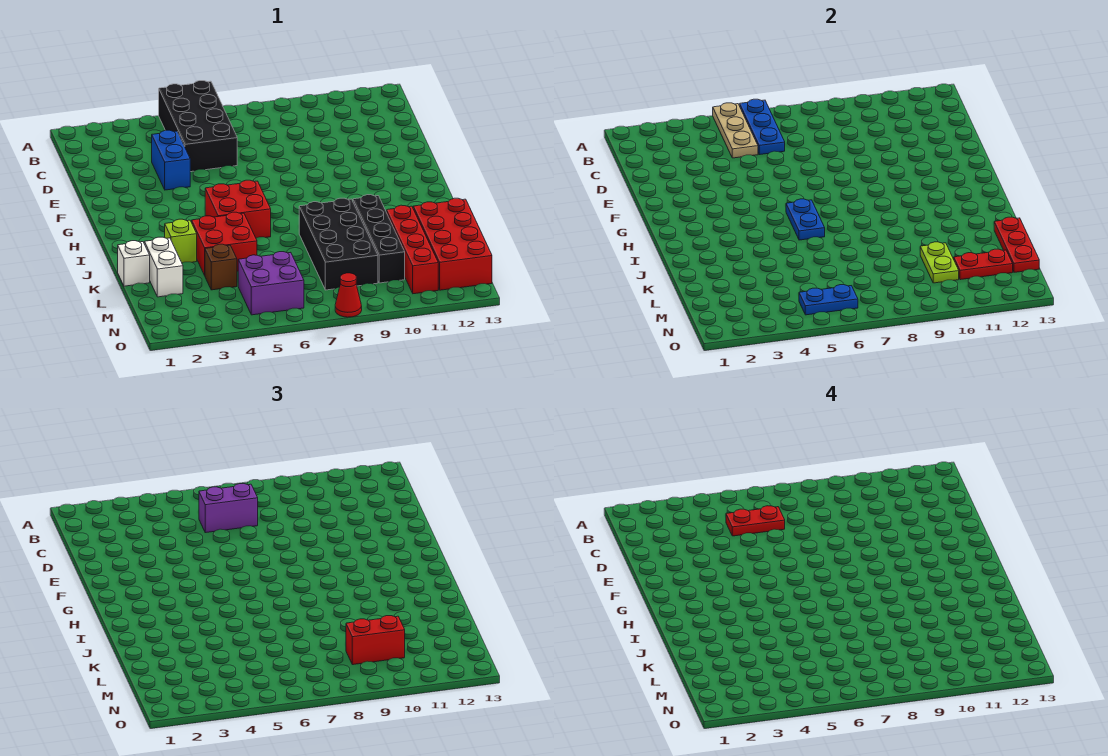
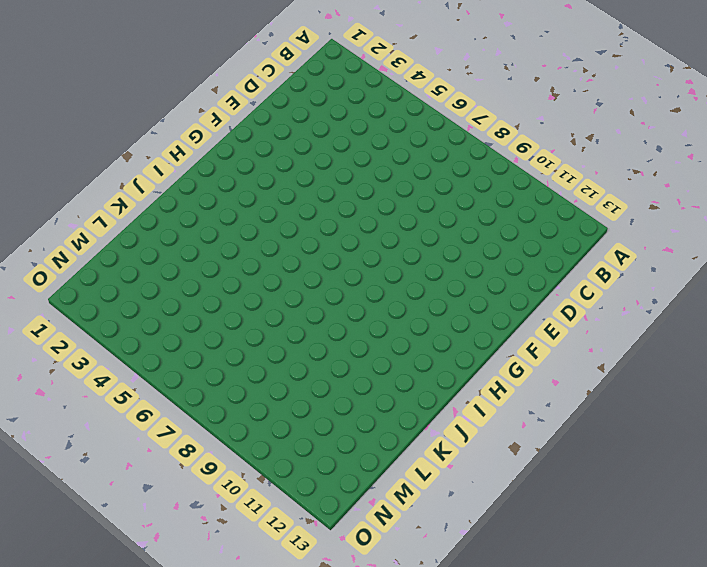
none -> black brick A5:D6 level 1
none -> blue brick D4:E4 level 1
none -> red brick H5:I6 level 1

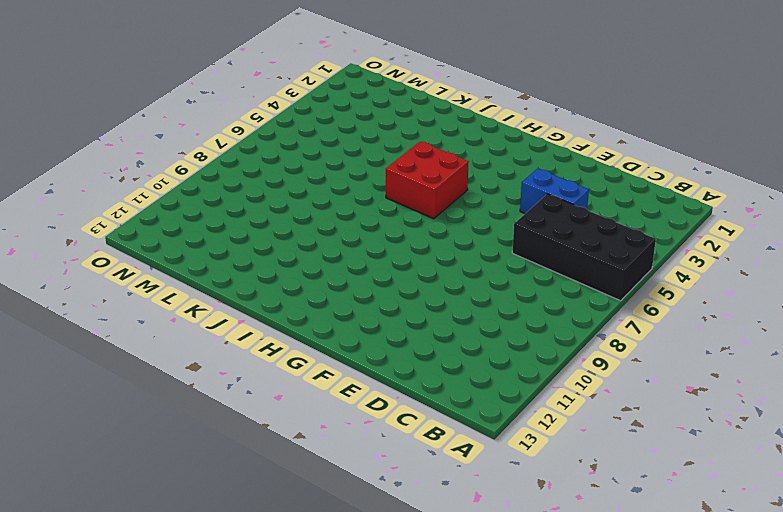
none -> lime brick J3 level 1
none -> red brick J4:K5 level 1
none -> black brick J8:M9 level 1

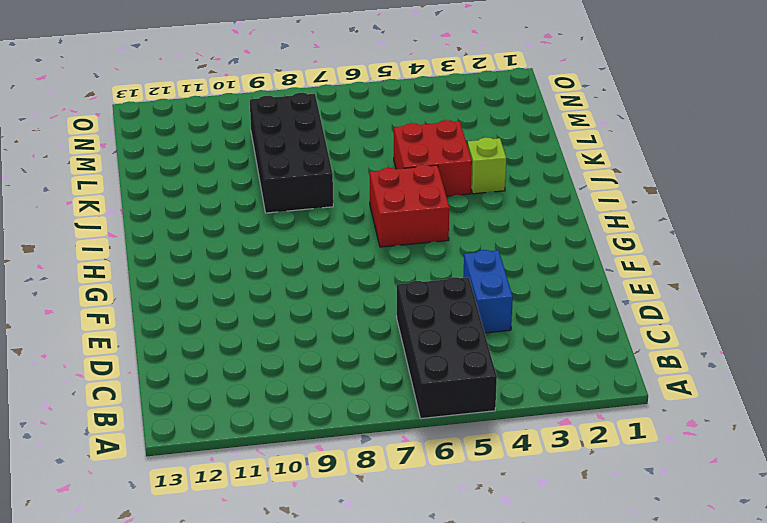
none -> black brick J10:M10 level 1
none -> white brick K1 level 1
none -> white brick K2:L2 level 1

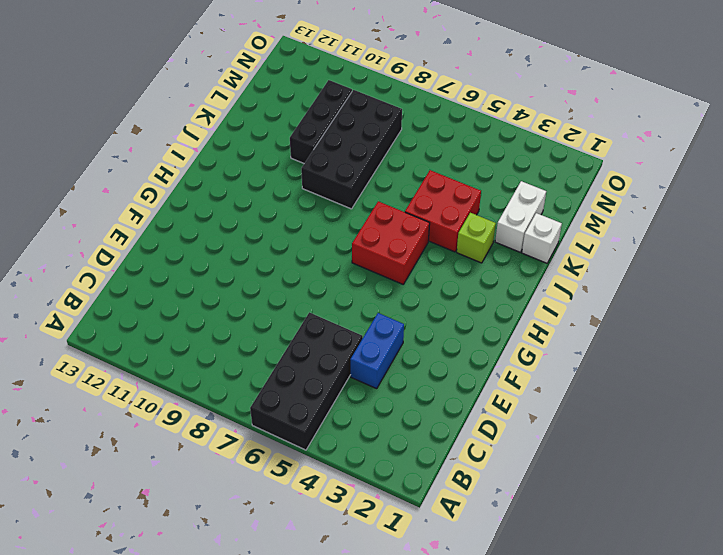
black brick K10:M10 level 1 -> black brick J10:M10 level 1
none -> red brick K11:N11 level 1
none -> red brick K12:N13 level 1
none -> brown brick L4 level 1

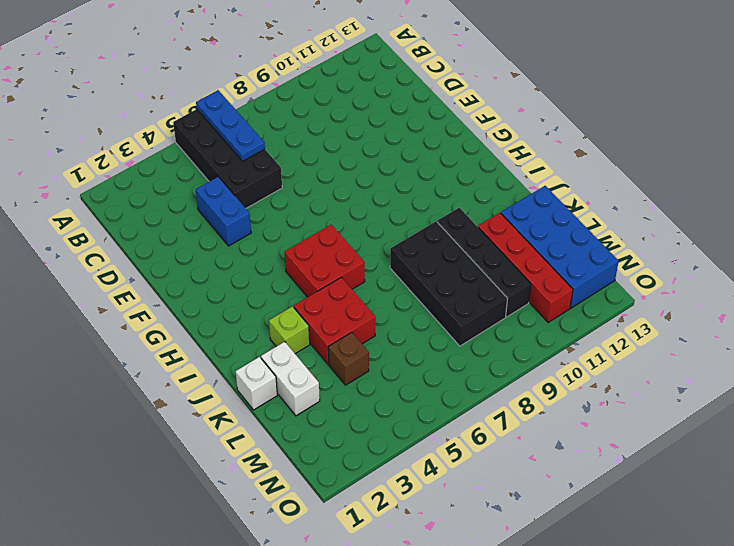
blue brick K12:N13 level 1 -> red brick K12:N13 level 1
none -> purple brick M5:N6 level 1
none -> red cone O8 level 1
none -> tan plate A5:C5 level 2

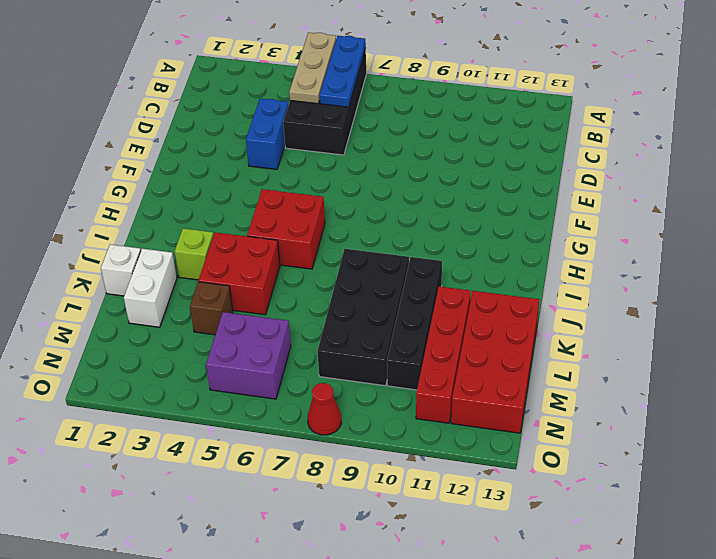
none -> blue plate H6:I6 level 2
none -> red plate K13:M13 level 2
none -> lime plate L10:M10 level 2

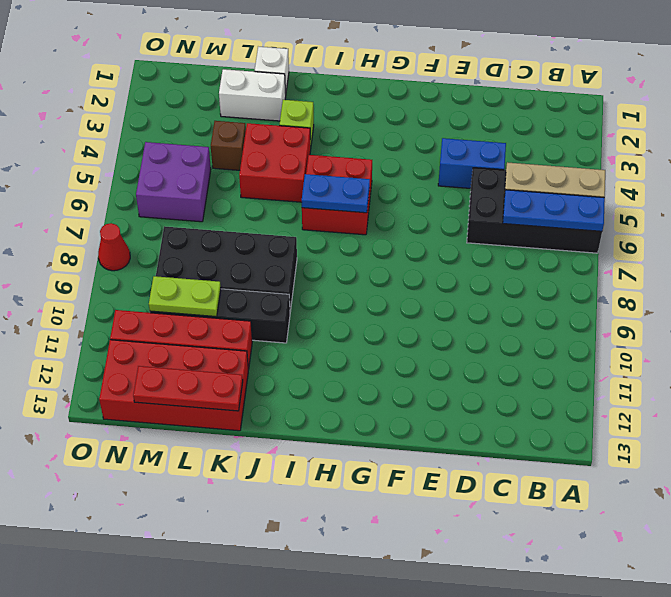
none -> red plate M11:M12 level 2
none -> blue plate N5:N6 level 2
none -> purple brick C6:C7 level 3

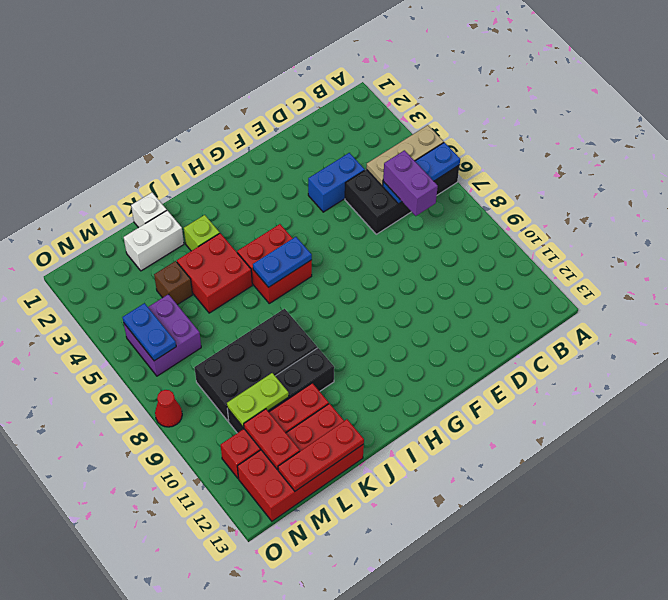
none -> red brick M9:M10 level 3
none -> red plate C5:C6 level 4

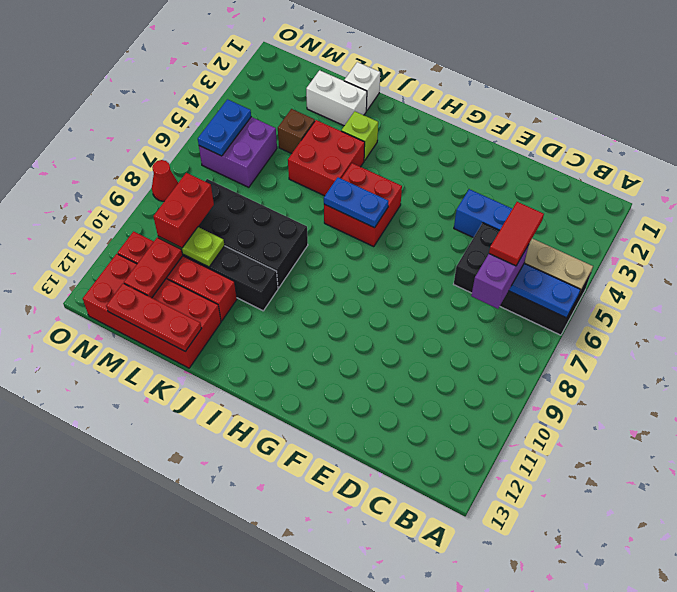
red tile C5:C6 level 4 -> red plate C5:C6 level 4

